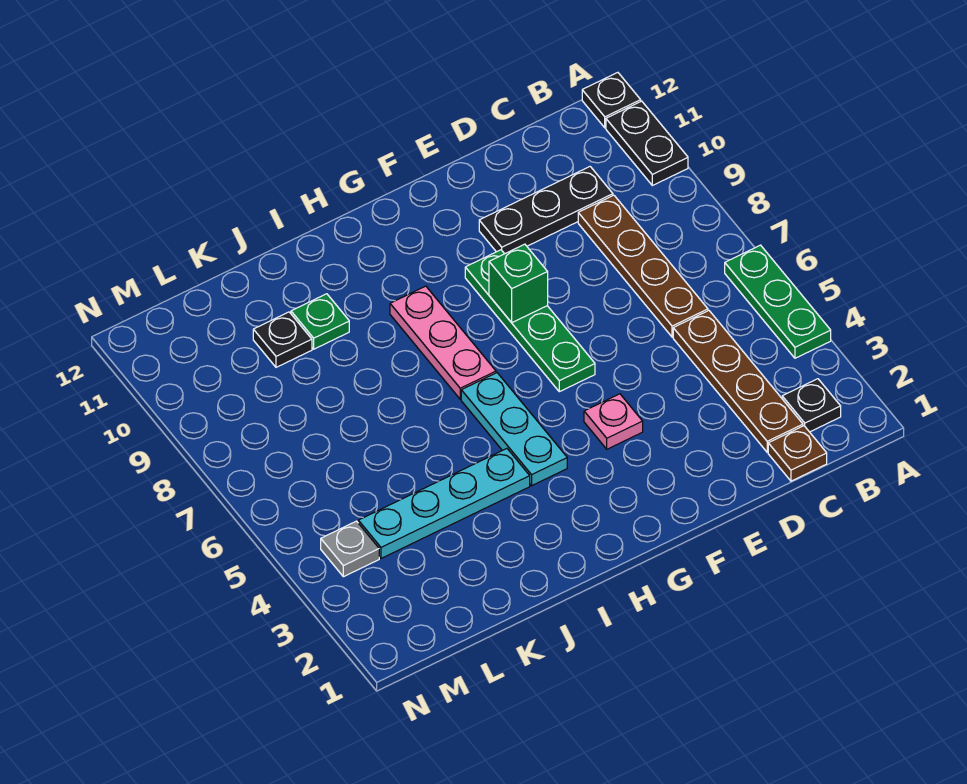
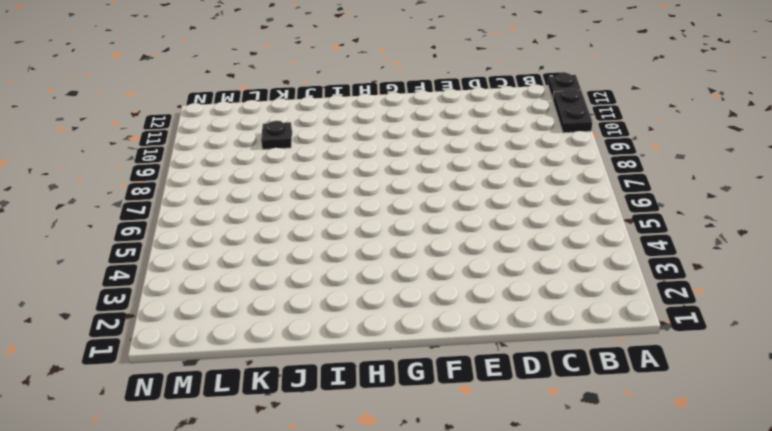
none -> green plate A4:A6 level 1
none -> black plate B2 level 1
none -> brown plate C1 level 1

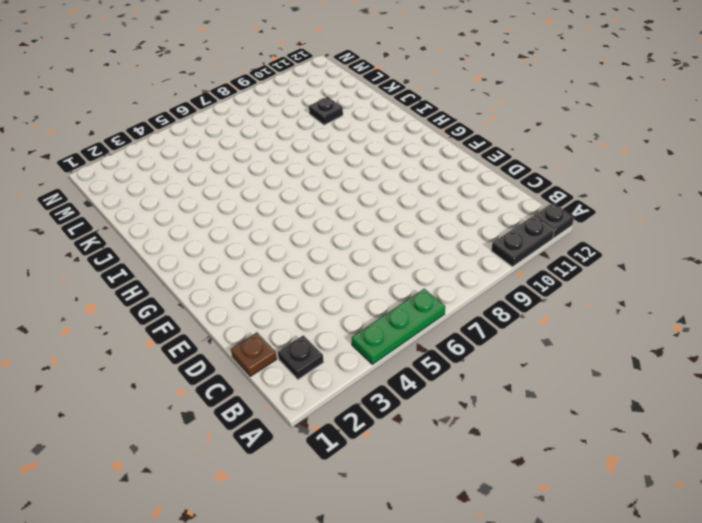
none -> brown plate C2:C5 level 1
none -> brown plate C6:C9 level 1
none -> black plate C10:E10 level 1

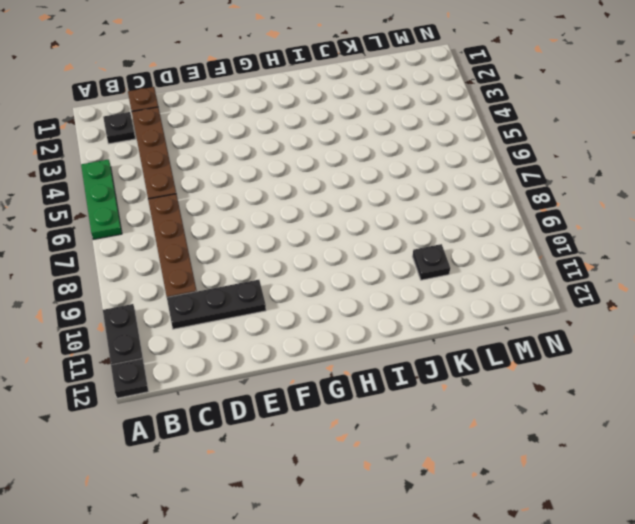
none -> pink plate F4 level 1
none -> green plate F6:F9 level 1
none -> cyan plate H4:H6 level 1

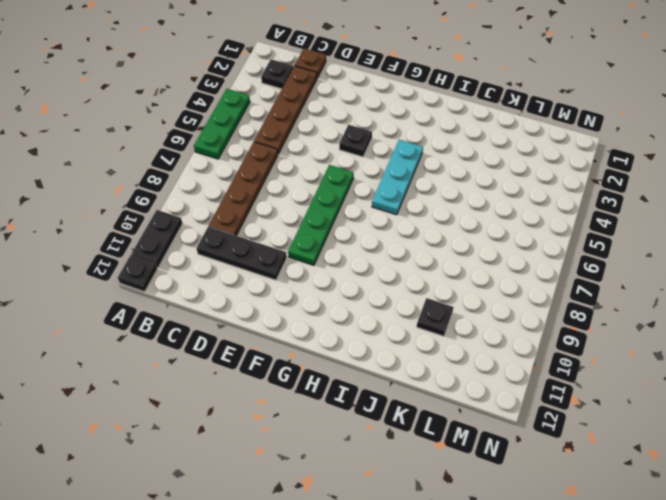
black plate F4 level 1 -> pink plate F4 level 1
none -> pink plate H7:H9 level 1
none -> cyan plate I4:L4 level 1
none -> green plate J10 level 1

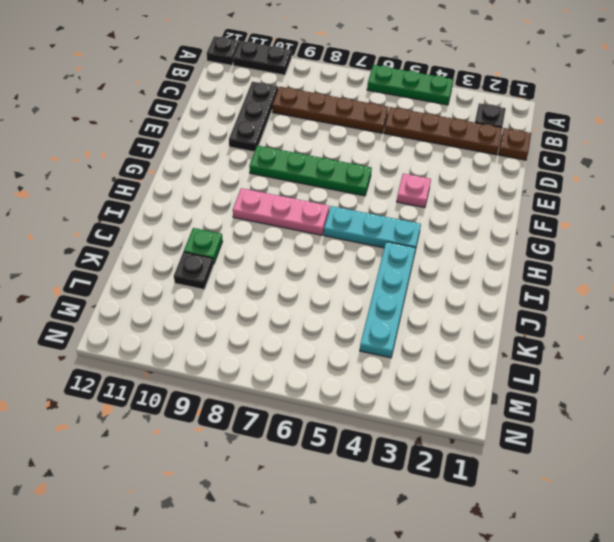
none -> grey plate M4 level 1
none -> green brick F8 level 2

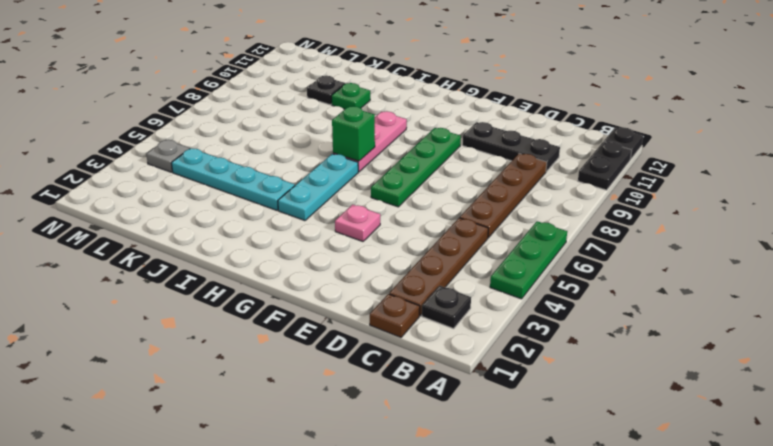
green brick H7 level 2 -> green brick F8 level 2

